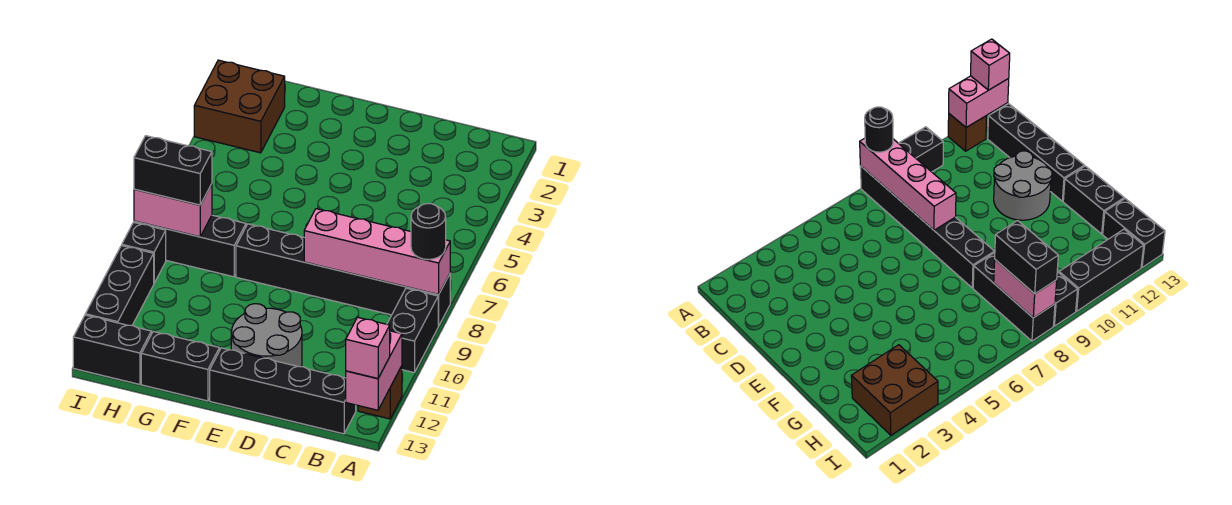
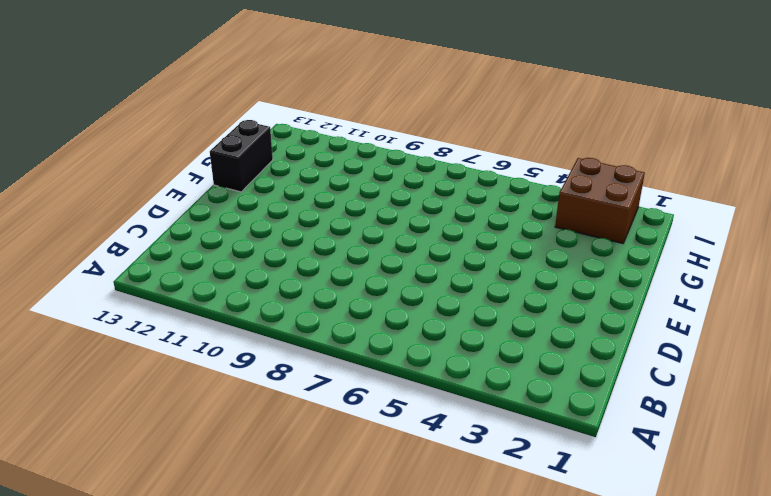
none -> black brick A8:F8 level 1
none -> black brick A9:A10 level 1
none -> brown brick A12 level 1

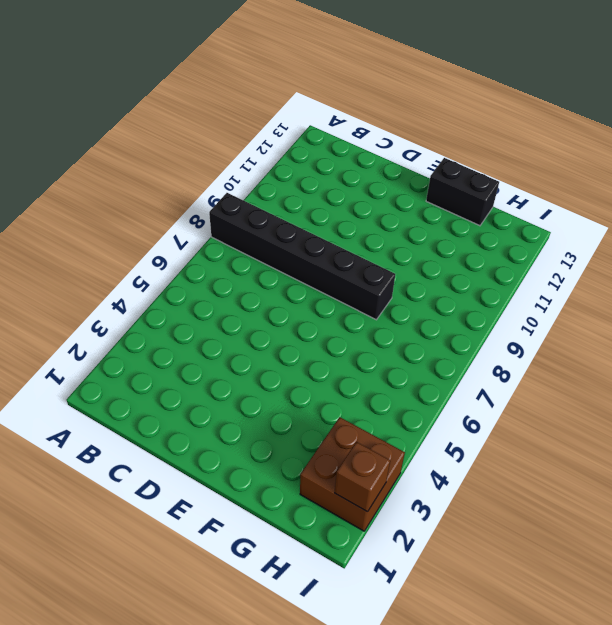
brown brick I2 level 2 -> brown brick A12 level 1
none -> black brick A9:A10 level 1
none -> black brick B13:E13 level 1
none -> grey round brick D11:E12 level 1

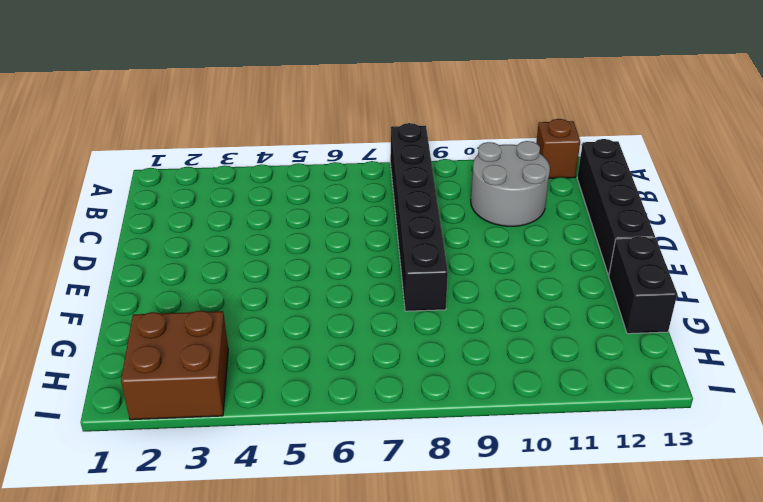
grey round brick B10:C11 level 1 -> grey round brick D11:E12 level 1
none -> black brick A9:A10 level 1
none -> black brick G8:I8 level 1
none -> black brick H13:I13 level 1

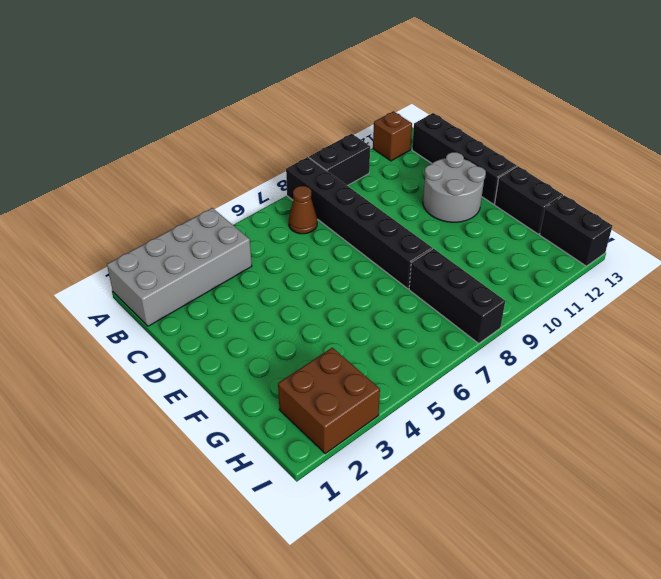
grey brick A1:B4 level 1 -> none
brown cone B7 level 1 -> none
none -> black brick I9 level 1
none -> black brick I10:I12 level 1
none -> pink brick A8:D8 level 2

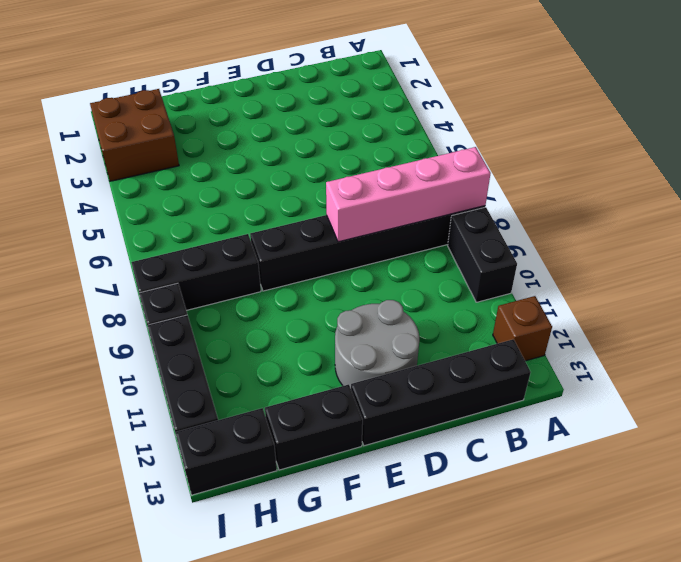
none -> pink brick A12:A13 level 2
none -> pink brick H8:I8 level 2
none -> black round brick A8 level 3

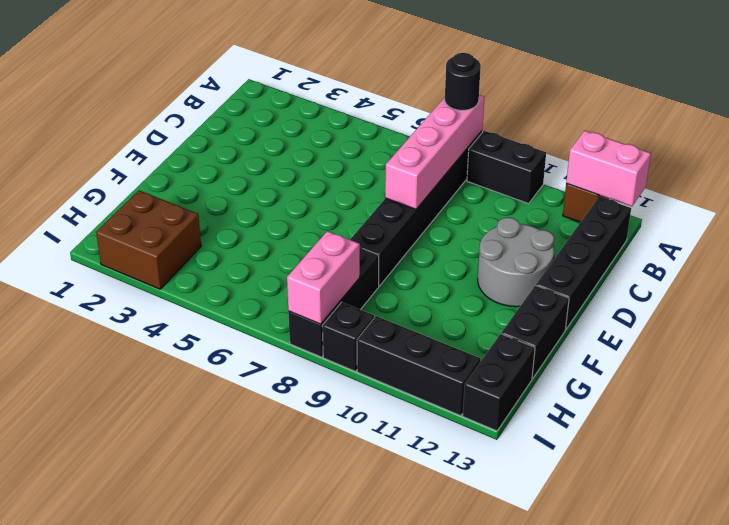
none -> pink brick A13 level 3
none -> black brick H8:I8 level 3

